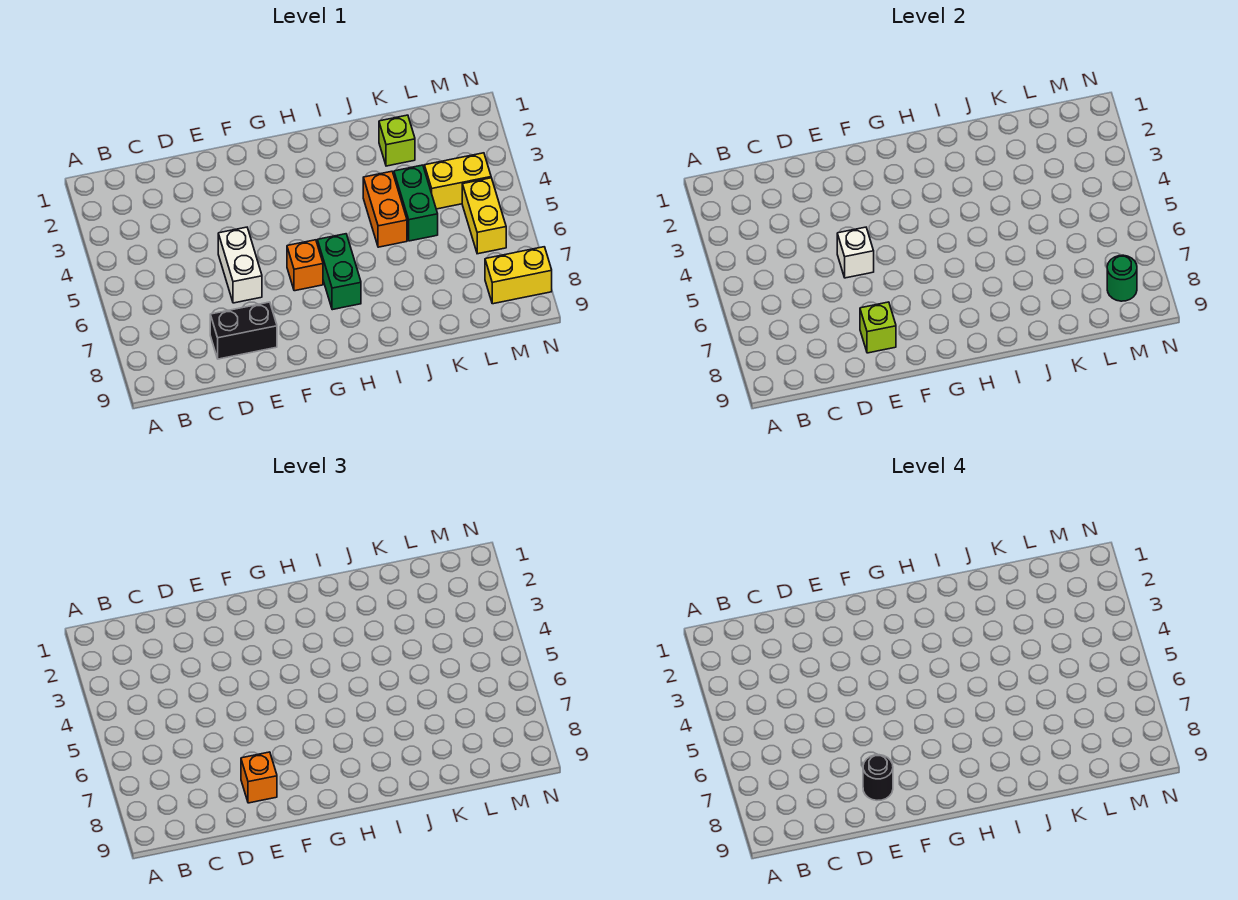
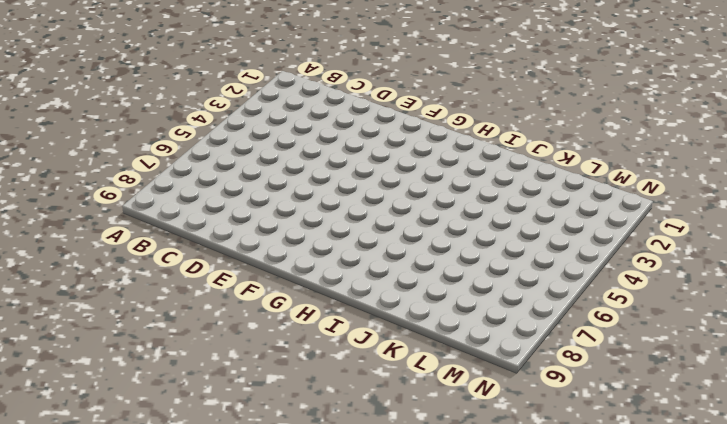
none -> black brick D8:E8 level 1
none -> white brick E5:E6 level 1
none -> orange brick G6 level 1

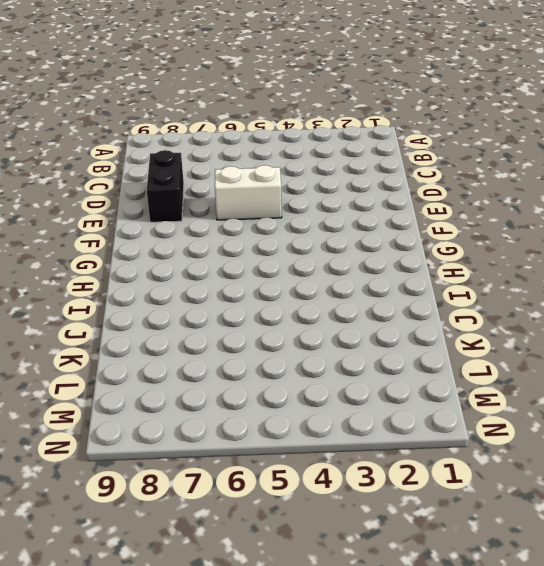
none -> orange brick G6 level 1
none -> green brick H6:H7 level 1
none -> orange brick J4:J5 level 1

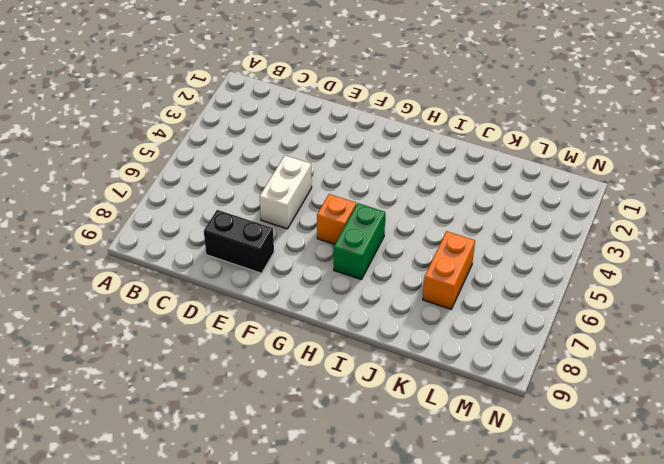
orange brick K6:K7 level 1 -> orange brick J4:J5 level 1
none -> lime brick K2 level 1
none -> green brick K4:K5 level 1
none -> yellow brick L4:M4 level 1

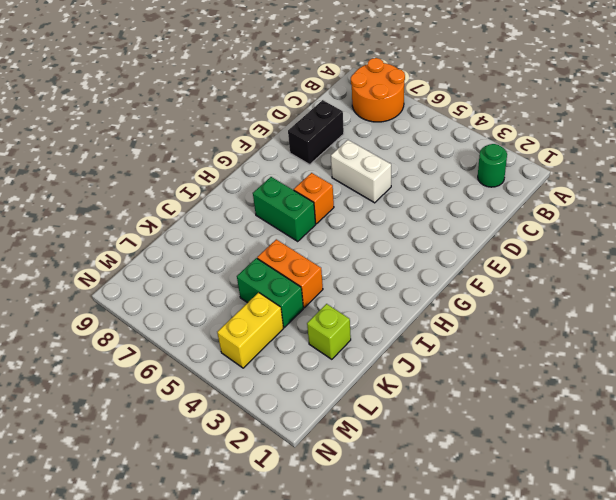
orange round brick A7:B8 level 1 -> none
green round brick B2 level 1 -> green round brick M8 level 2
none -> yellow brick M5:M6 level 1
none -> yellow brick M8:N8 level 1
none -> white brick E5 level 2

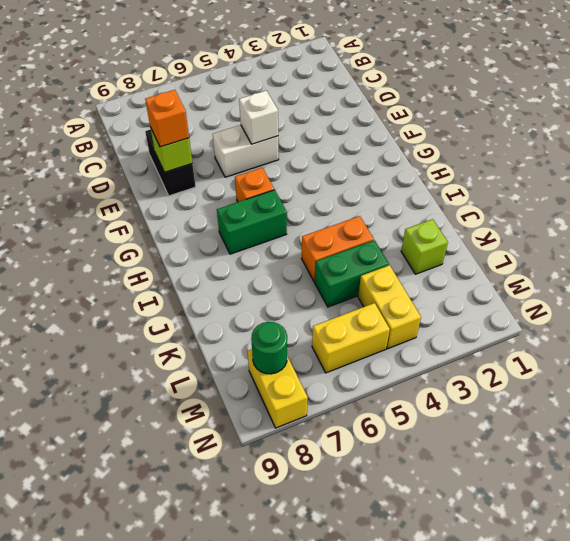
none -> black round brick E8 level 4

